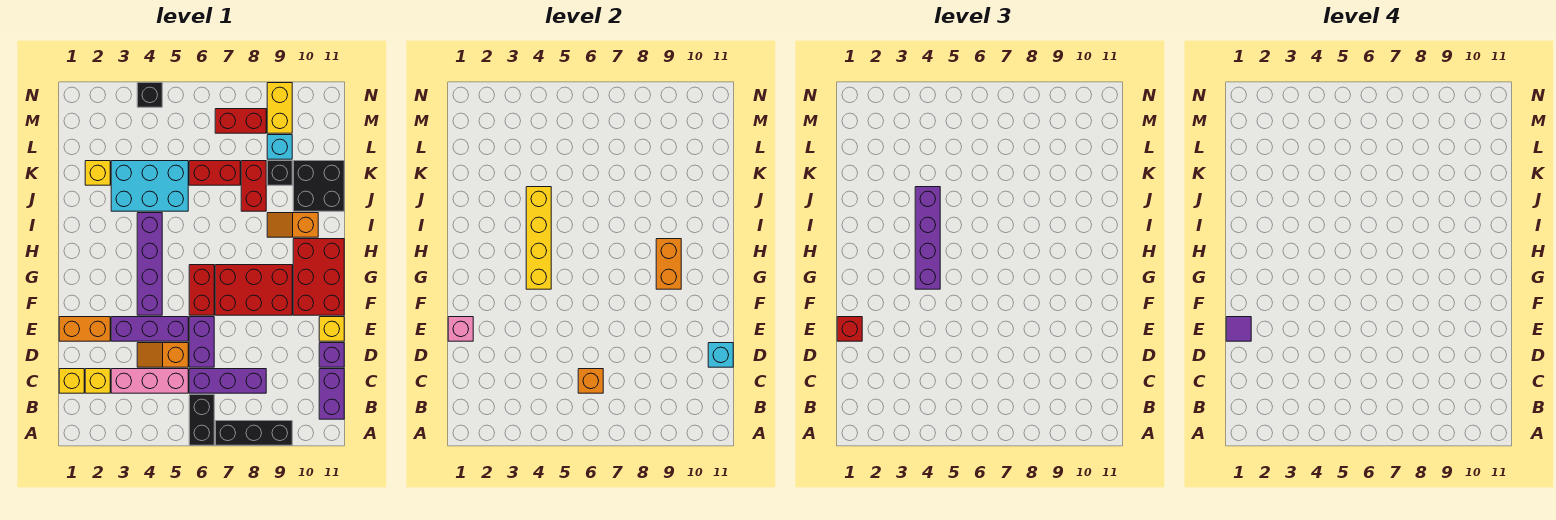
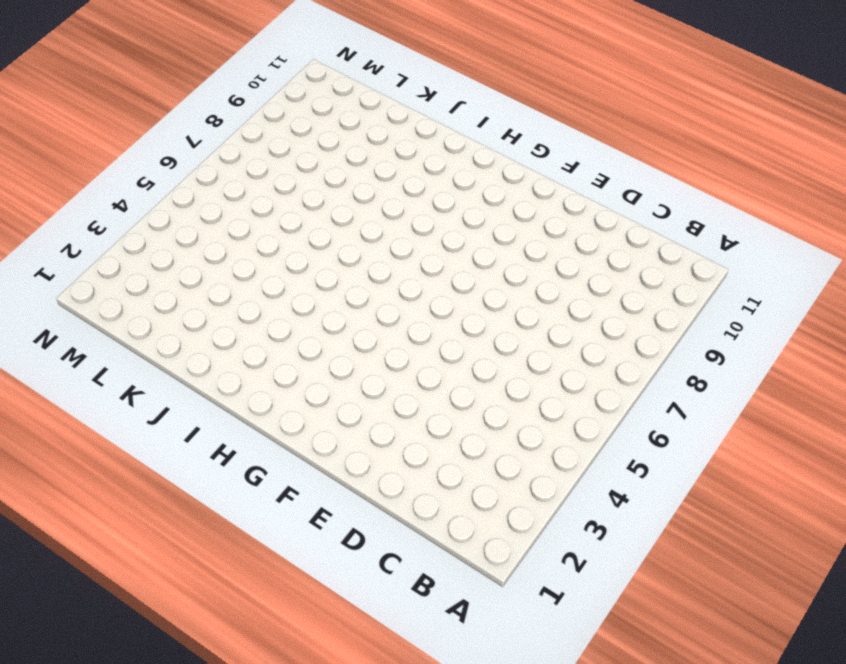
none -> black brick A6:B6 level 1
none -> black brick A7:A9 level 1
none -> purple brick B11:C11 level 1
none -> yellow brick C1 level 1

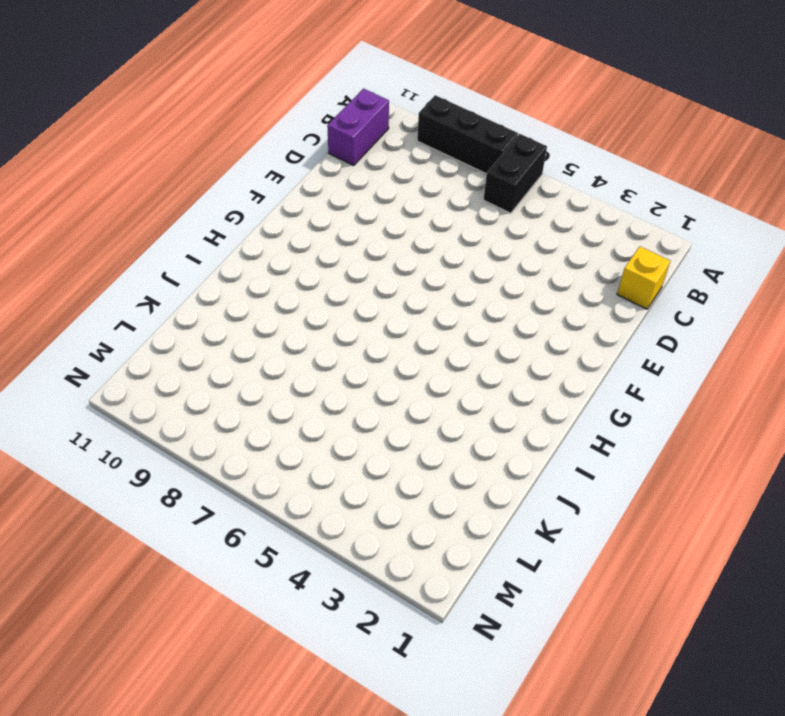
none -> yellow brick C2 level 1
none -> pink brick C3:C5 level 1
none -> purple brick C6:C8 level 1
none -> orange slope D4:D5 level 1 top 5

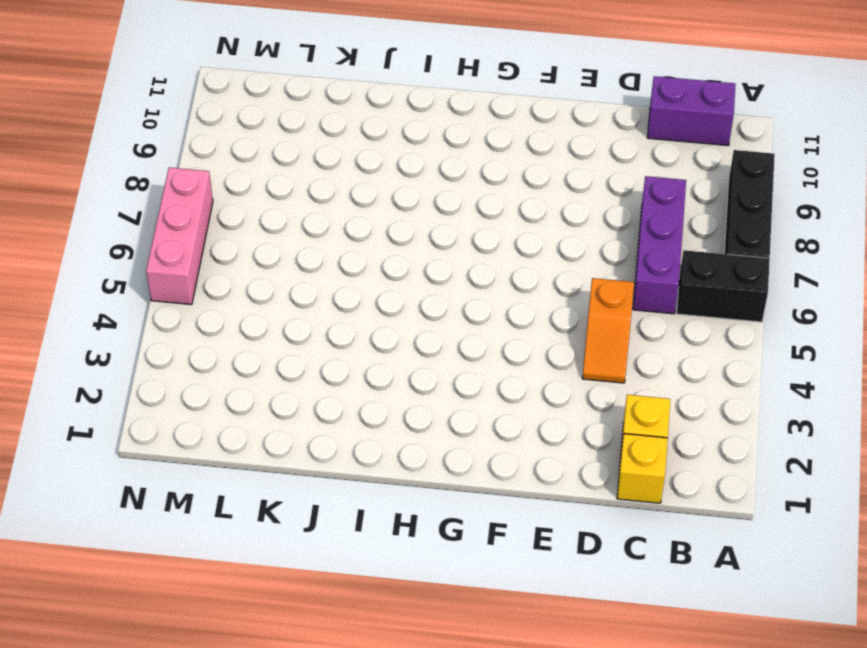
pink brick N5:N7 level 1 -> pink brick C3:C5 level 1
none -> purple brick D6:E6 level 1
none -> purple brick D11 level 1
none -> orange brick E1:E2 level 1
none -> purple brick E3:E5 level 1

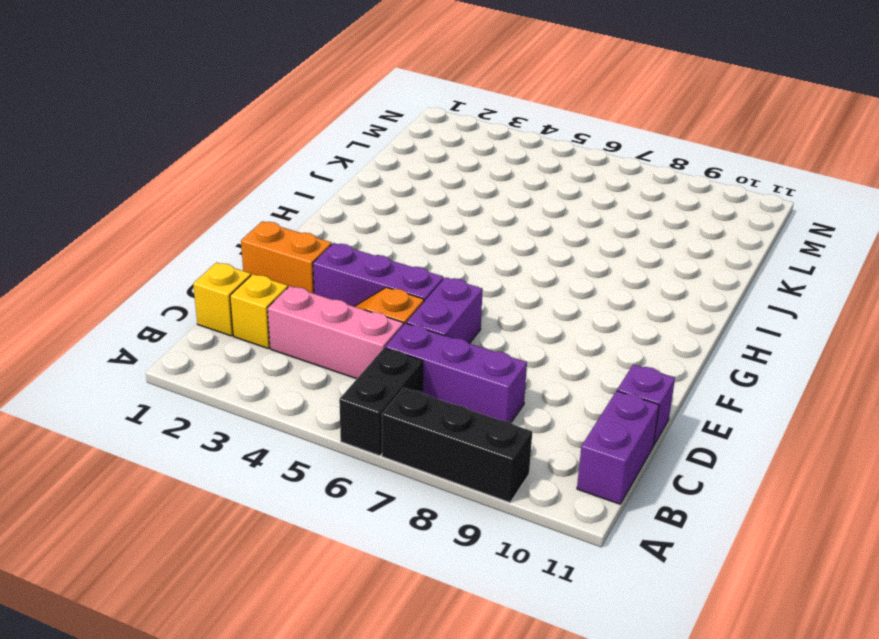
none -> yellow brick E11 level 1
none -> purple brick F4:I4 level 1
none -> red brick F6:G6 level 1
none -> red brick F7:G9 level 1

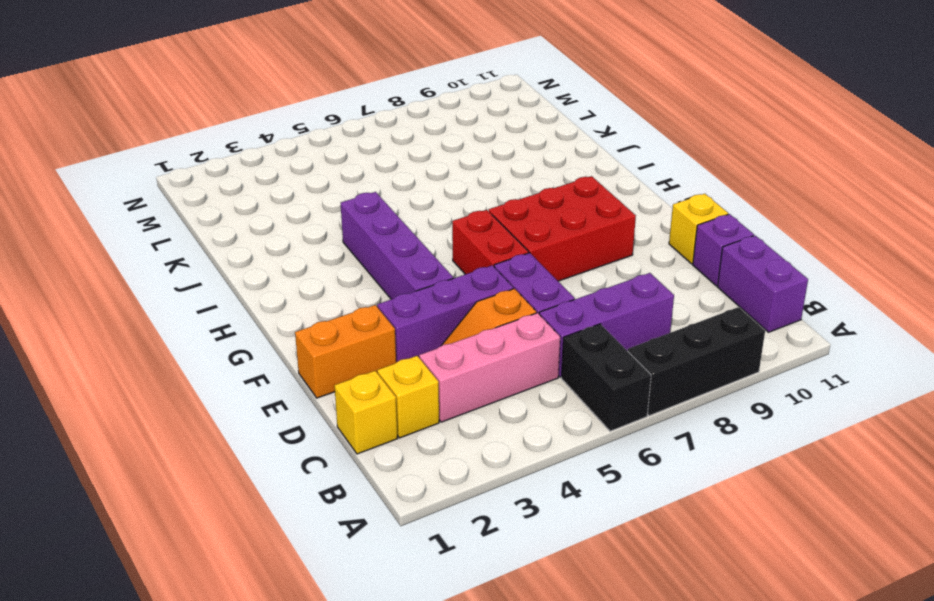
none -> red brick F10:H11 level 1
none -> orange slope I9:I10 level 1 top 10
none -> cyan brick J3:K5 level 1
none -> red brick J8:K8 level 1

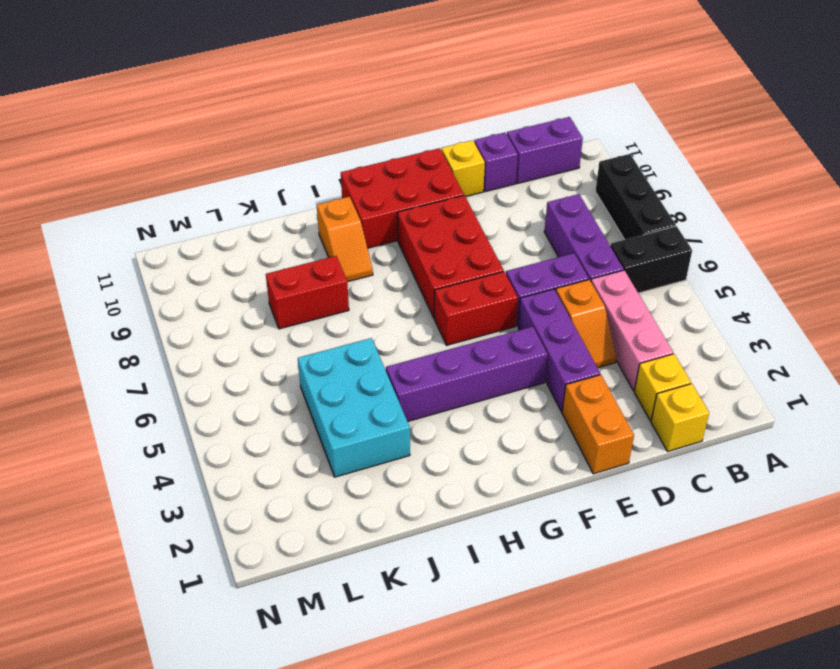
none -> black brick J10:K11 level 1
none -> yellow brick K2 level 1
none -> red brick K6:K7 level 1
none -> black brick K9 level 1

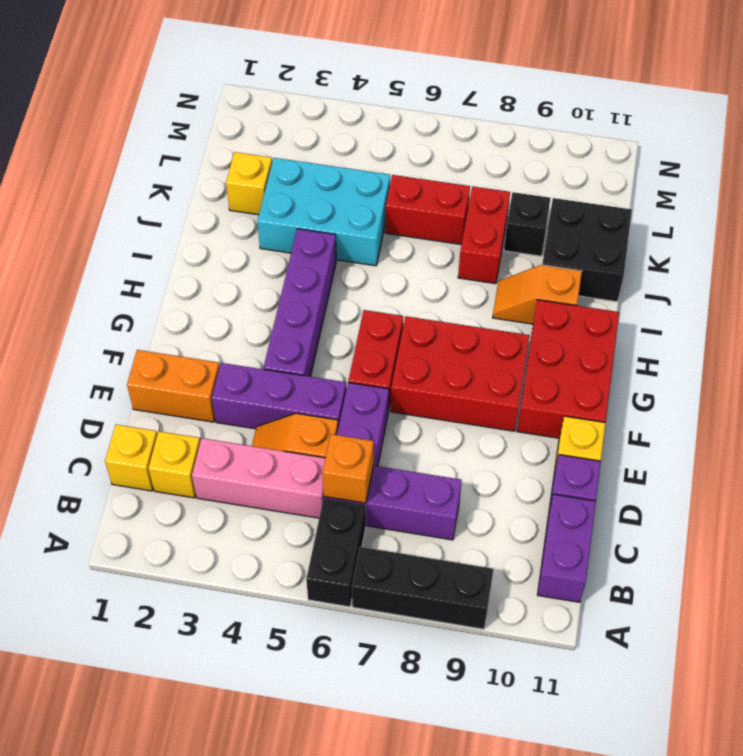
none -> cyan brick L9 level 1
none -> red brick M7:M8 level 1
none -> yellow brick M9:N9 level 1
none -> black brick N4 level 1

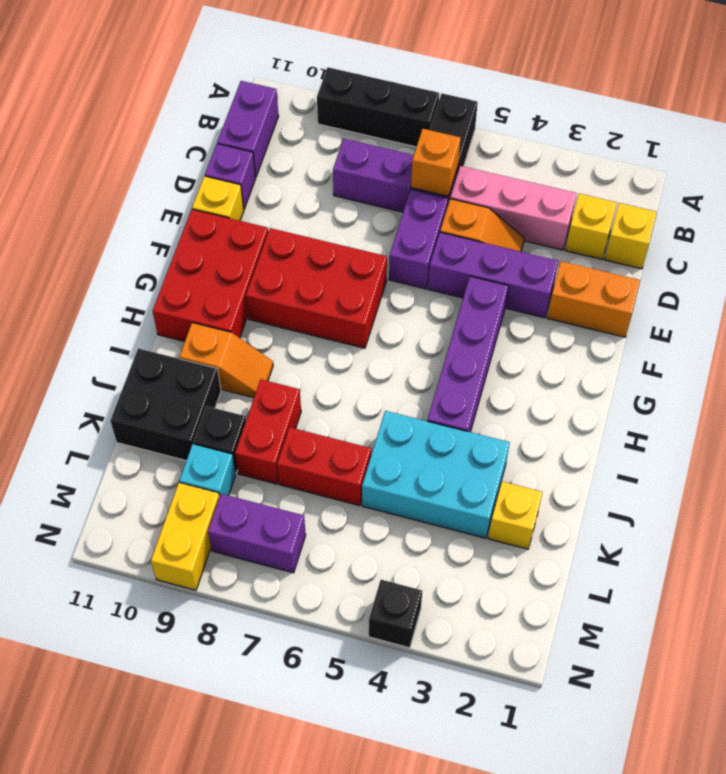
purple brick M7:M8 level 1 -> red brick M7:M8 level 1
none -> red brick F6:G6 level 1
none -> cyan brick D11 level 2
none -> pink brick E1 level 2
none -> yellow brick G4:J4 level 2

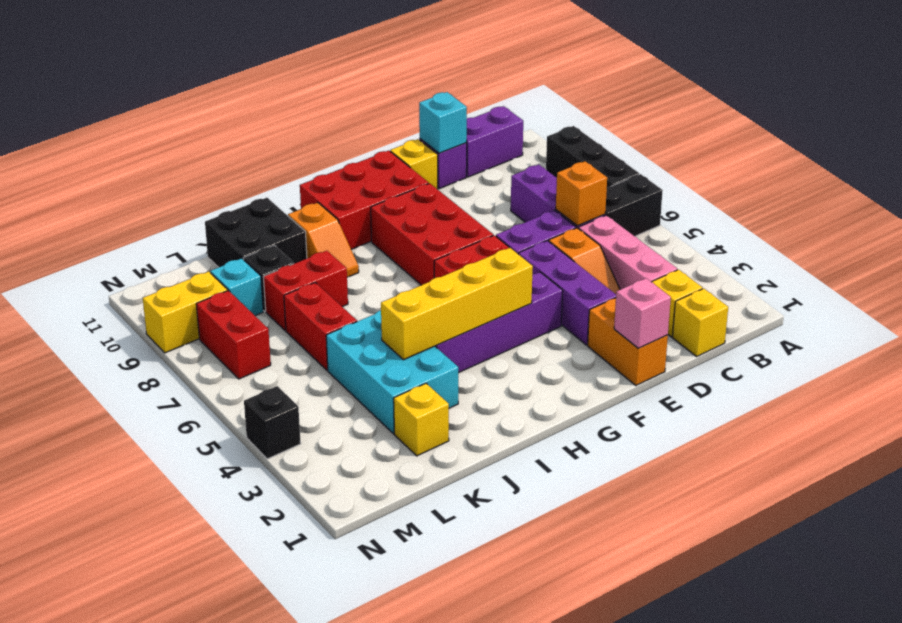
none -> orange brick G9:H9 level 2
none -> red brick E1 level 3
none -> purple brick G4:J4 level 3
none -> purple tile E1 level 4

